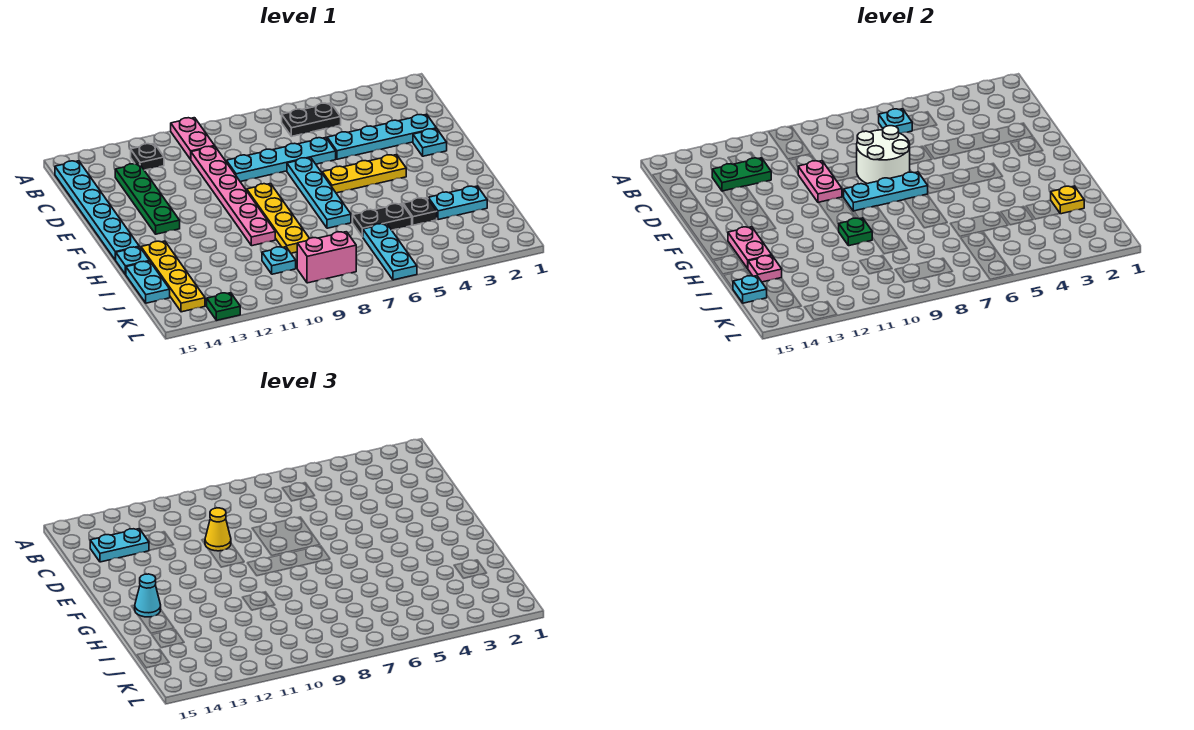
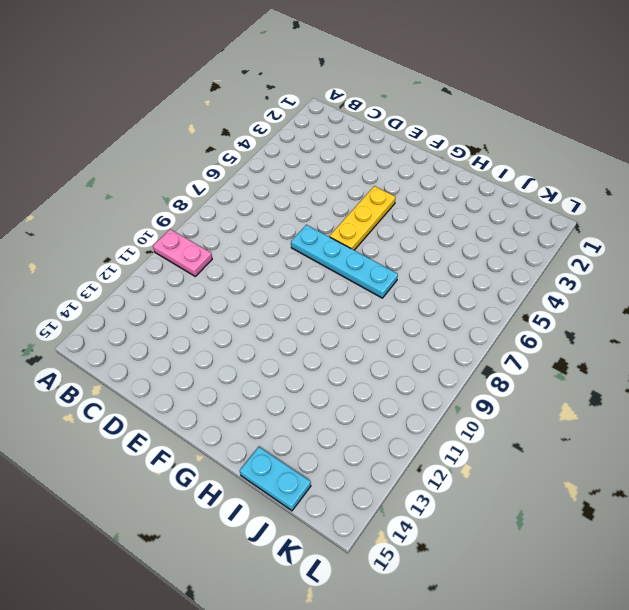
none -> black plate B5:B6 level 1
none -> black plate B12 level 1
none -> cyan plate B15:G15 level 1
none -> pink plate C10:H10 level 1

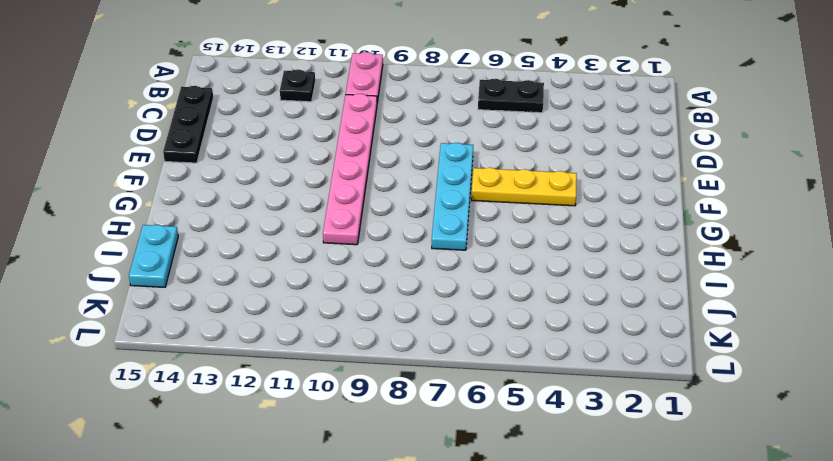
black plate C15:E15 level 1 -> cyan plate B15:G15 level 1
none -> green plate C13:F13 level 1
none -> cyan plate D2:D5 level 1
none -> cyan plate D6:D9 level 1
none -> cyan plate E2 level 1

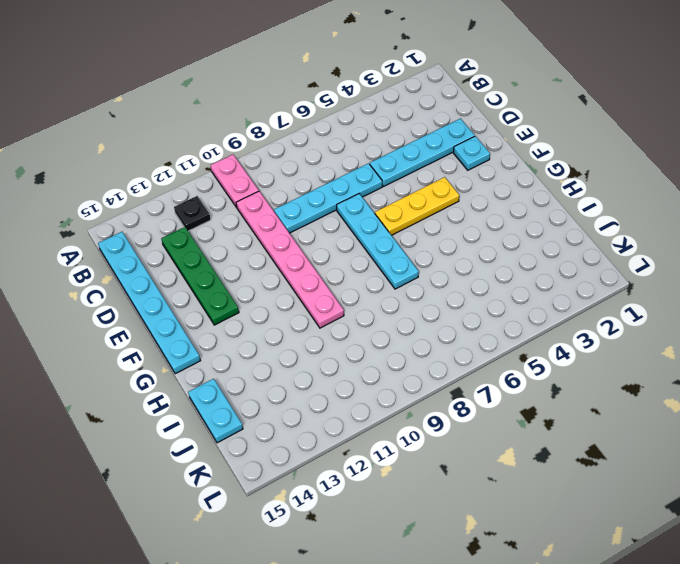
none -> black plate B5:B6 level 1
none -> yellow plate F9:I9 level 1
none -> yellow plate H14:K14 level 1
none -> cyan plate H15 level 1

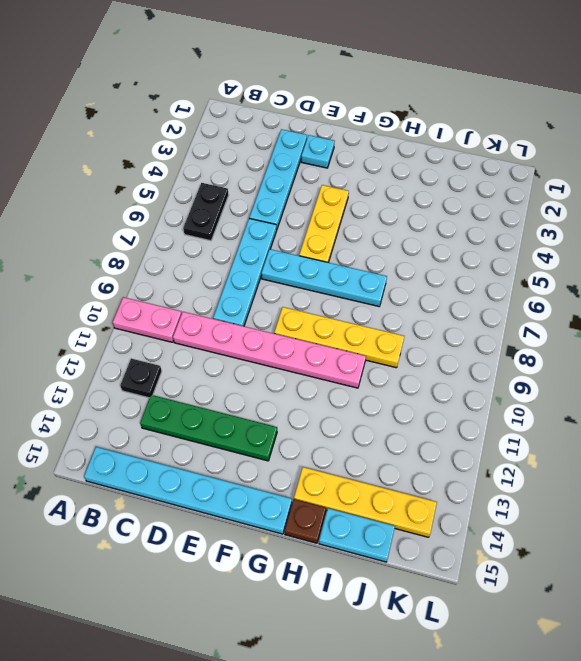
brown plate H15 level 1 -> cyan plate H15 level 1
none -> cyan plate I2:I3 level 1
none -> black plate I4 level 1
none -> black plate I5:I6 level 1
none -> cyan plate J6:L6 level 1

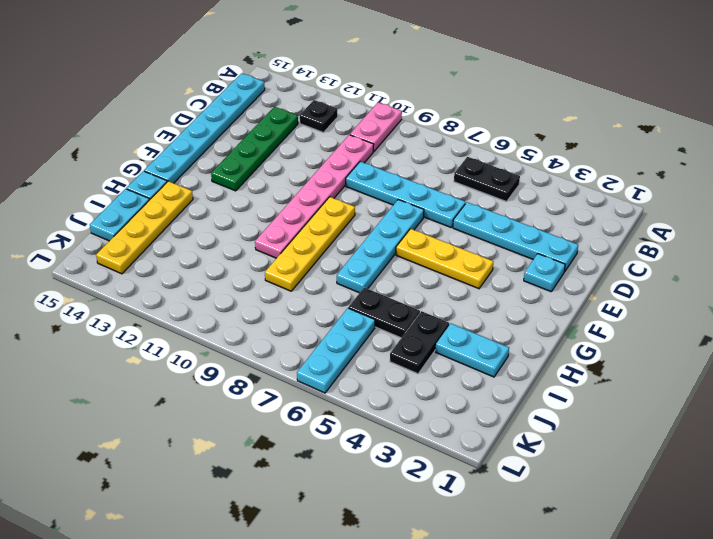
black plate I4:J4 level 1 -> black plate I4 level 1
none -> cyan plate J10 level 1
none -> pink brick K8:K9 level 1
none -> green plate L13 level 1
none -> cyan plate B6 level 2

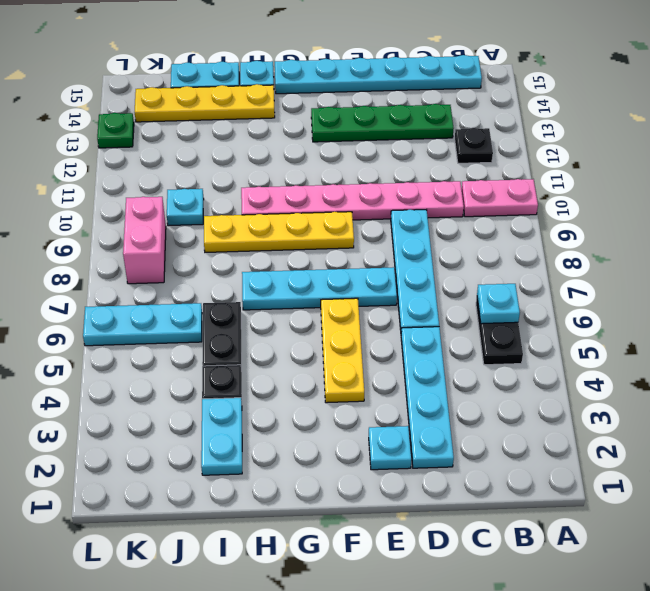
none -> green plate C12:C13 level 2
none -> white round brick D7:E8 level 2
none -> pink plate D10:E10 level 2
none -> cyan plate F7:F9 level 2

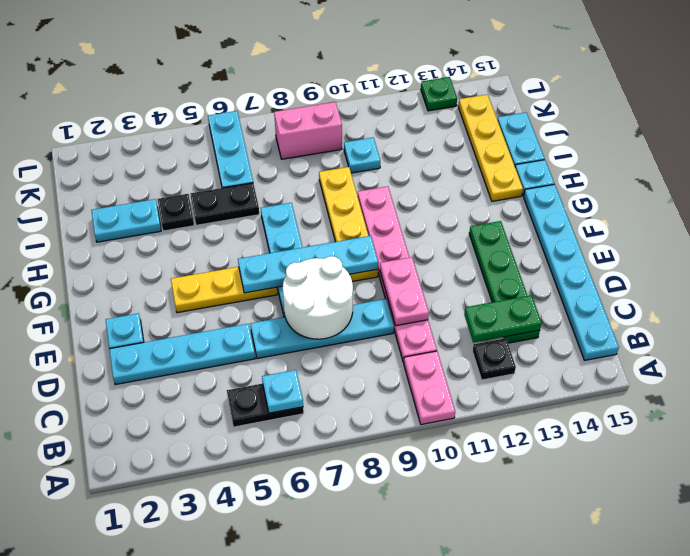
cyan plate F6:F9 level 2 -> cyan plate F7:F9 level 2
none -> pink plate G14:H14 level 2
none -> green plate H10 level 2
none -> yellow plate I2 level 2
none -> pink plate I14 level 2

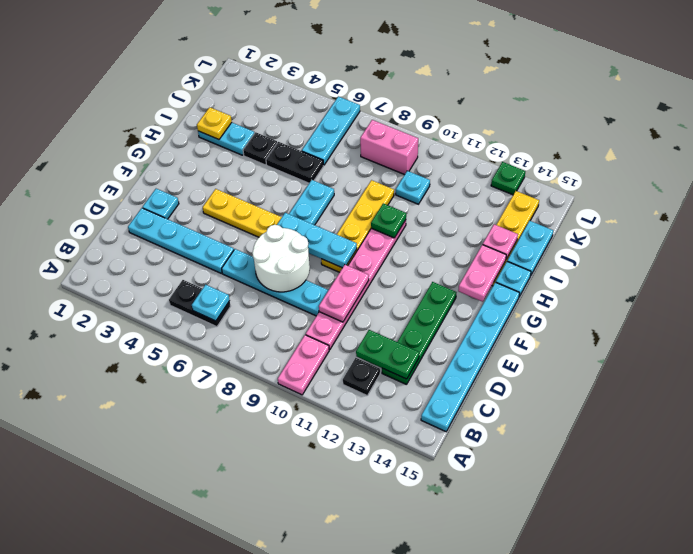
none -> cyan plate J15 level 2
none -> cyan plate C13:C14 level 3
none -> yellow cone D10 level 3
none -> cyan cone G14 level 3

